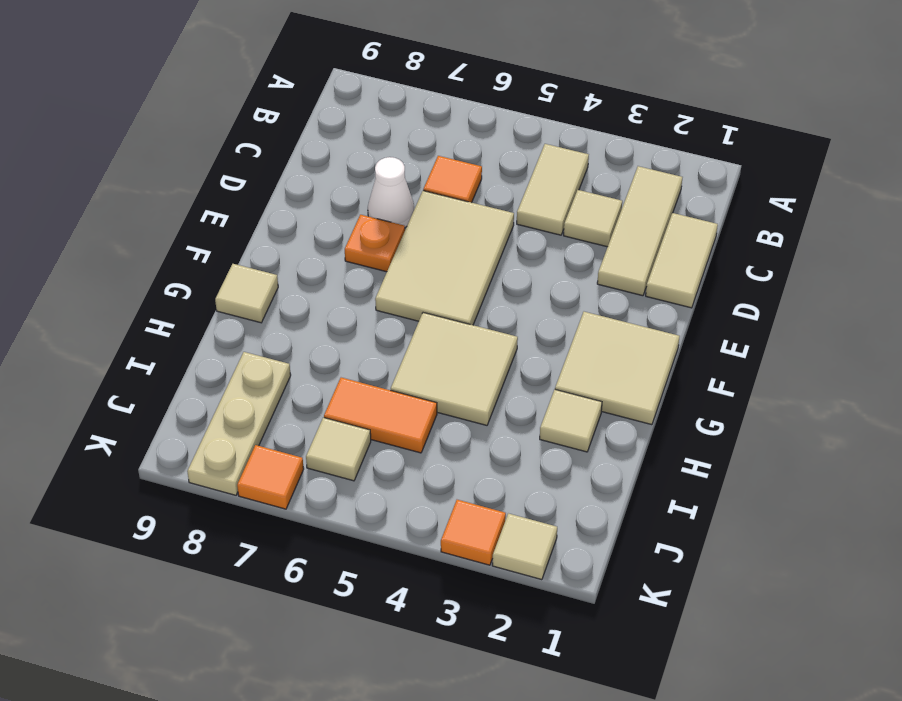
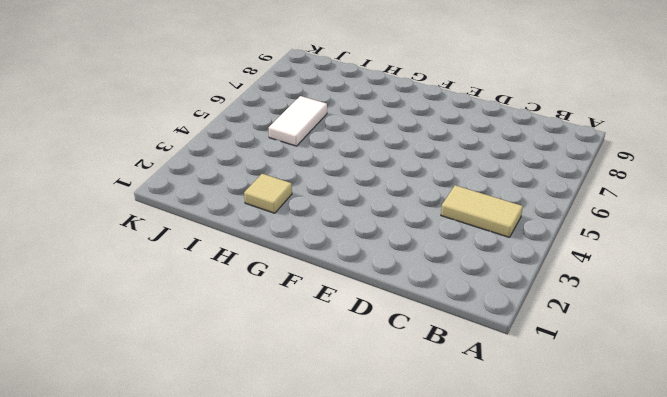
white tile I5:I6 level 1 -> orange tile I5:I6 level 1
none -> tan tile B2:D2 level 1
none -> tan tile C1:D1 level 1
none -> tan tile C3 level 1

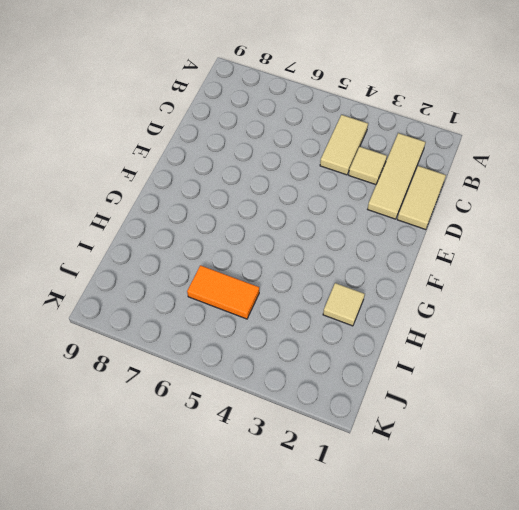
none -> orange tile C6 level 1
none -> tan tile D5:F6 level 1
none -> white cone D7 level 1

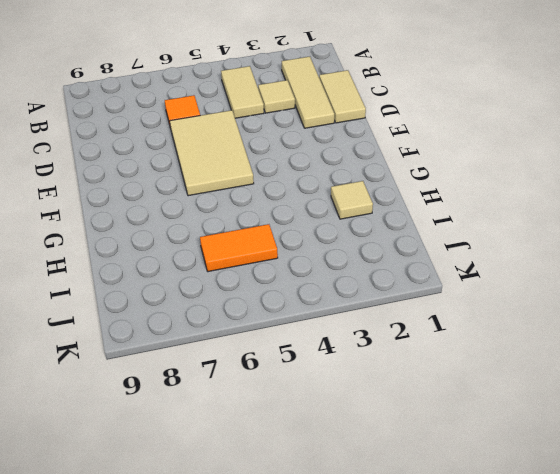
none -> white cone D7 level 1
none -> orange plate E7 level 1
none -> tan tile F1:G2 level 1

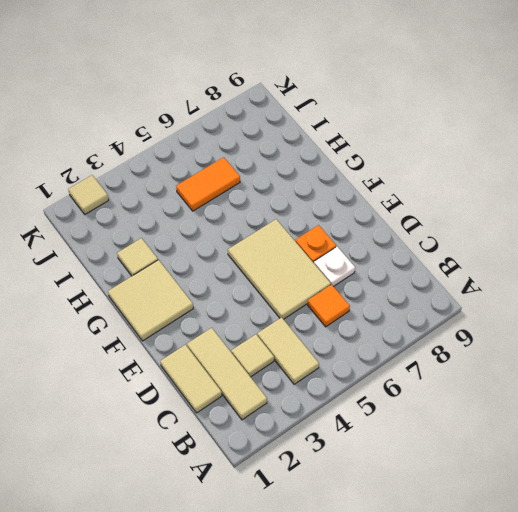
white plate D7 level 1 -> white cone D7 level 1
none -> tan tile G4:H5 level 1
none -> tan tile G9 level 1
none -> tan plate I8:K8 level 1

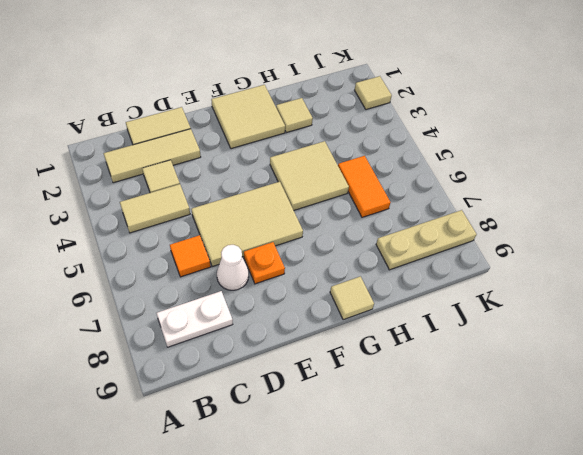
white plate B8:C8 level 1 -> none
none -> tan tile J6 level 1
none -> orange tile K3 level 1
none -> orange tile K7 level 1

